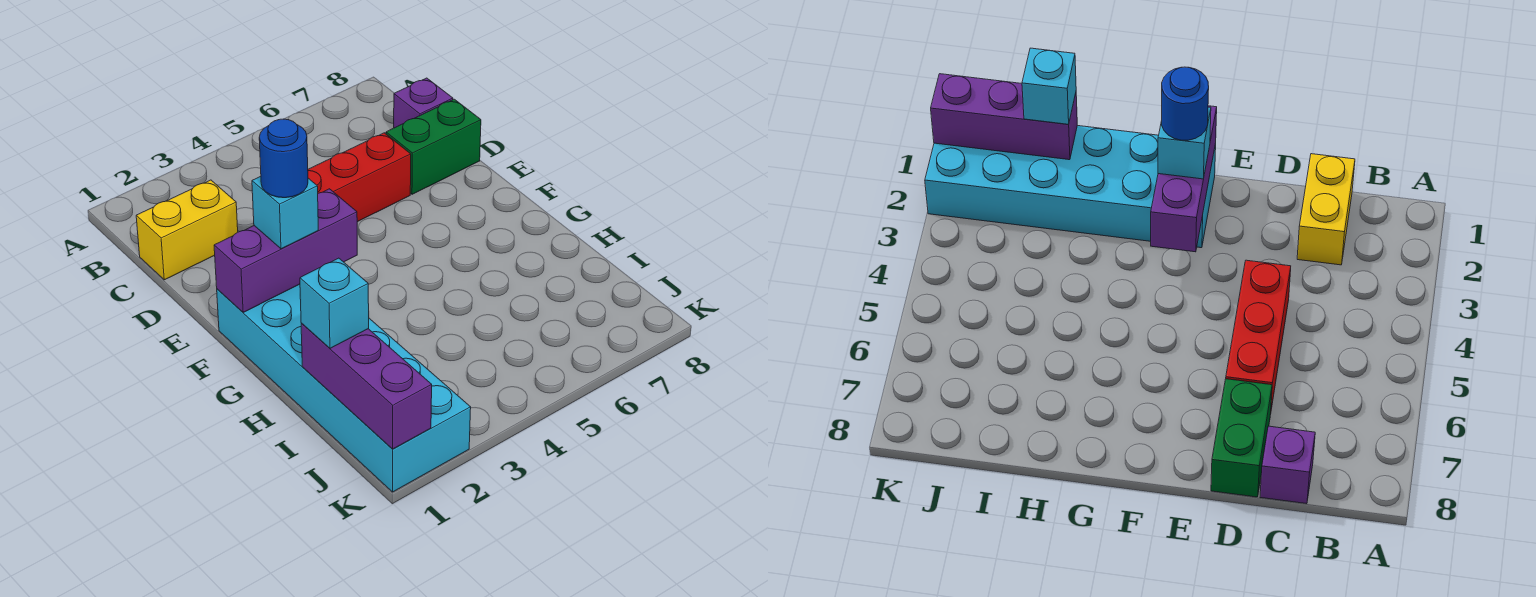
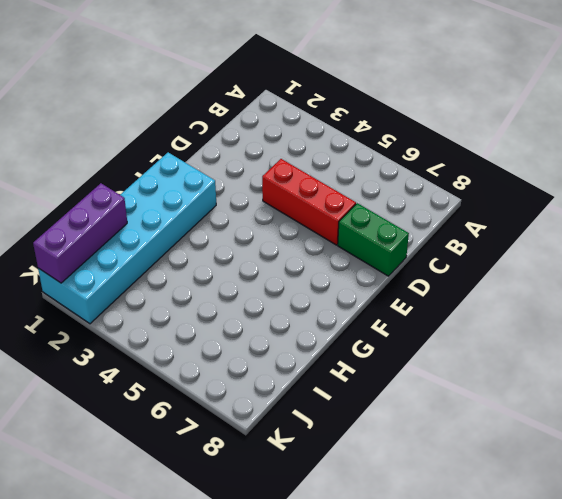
none -> yellow brick C1:C2 level 1
none -> purple brick C8 level 1

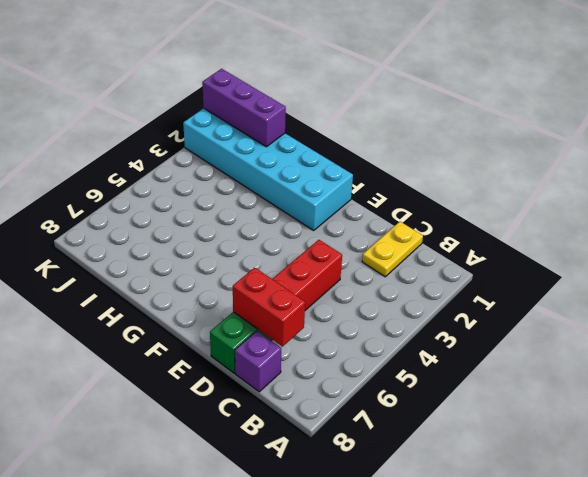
yellow plate C1:C2 level 1 -> yellow brick C1:C2 level 1
red brick C7:D7 level 2 -> none
none -> purple brick F1:F3 level 2
none -> cyan brick F2 level 3

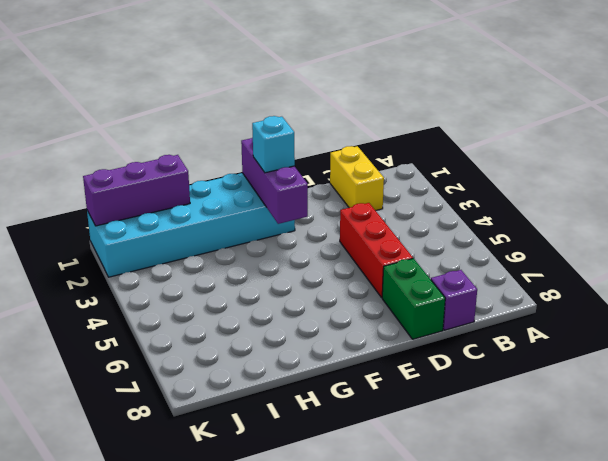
none -> cyan brick I1 level 3
none -> blue round brick F2 level 4

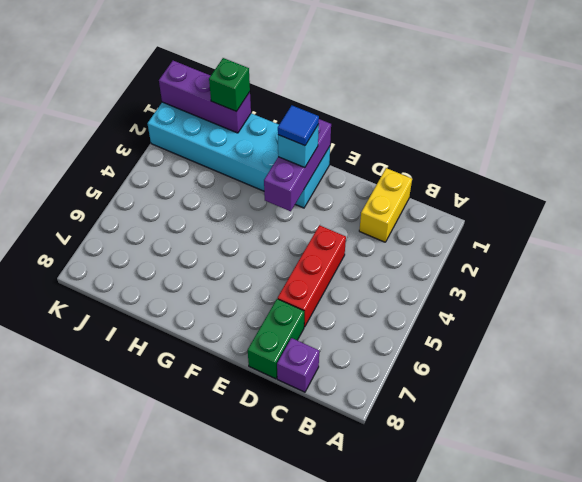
blue tile F2 level 4 -> blue round brick F2 level 4
green brick I1 level 3 -> cyan brick I1 level 3

